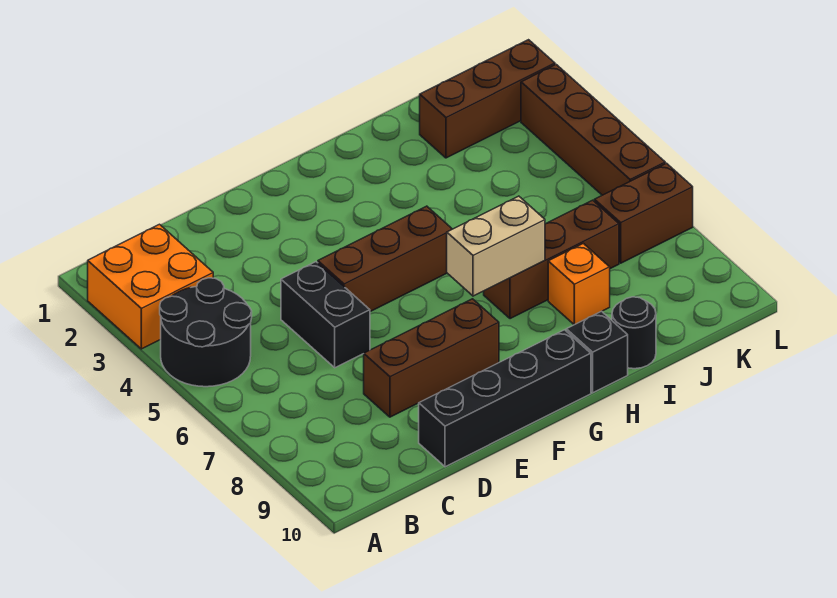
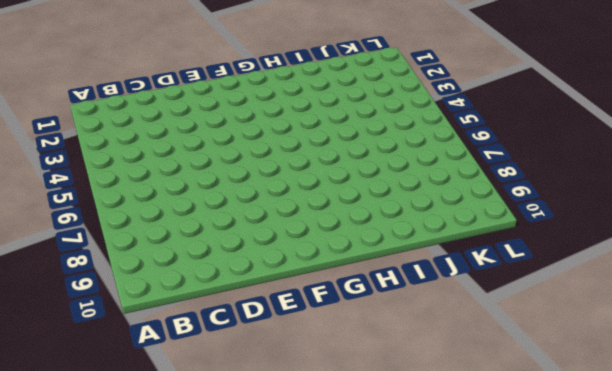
none -> orange brick A2:B3 level 1
none -> black round brick A4:B5 level 1
none -> black brick D5:D6 level 1

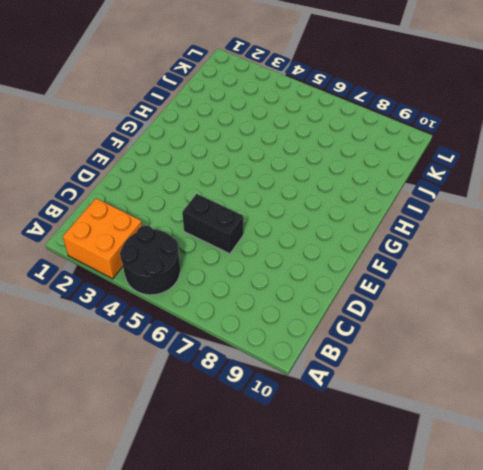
none -> brown brick D8:F8 level 1
none -> black brick D10:G10 level 1
none -> brown brick E5:G5 level 1

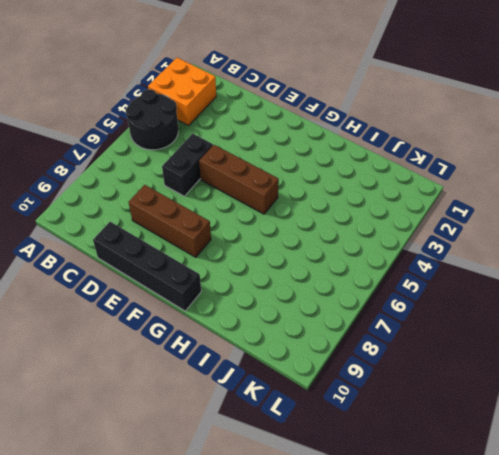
none -> brown brick H7:J7 level 1
none -> black brick H10 level 1
none -> orange brick I8 level 1

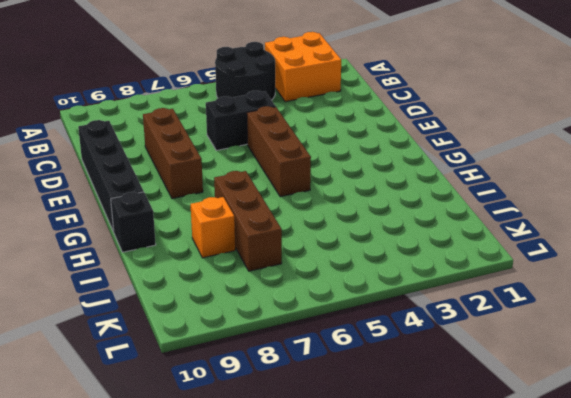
none -> black round brick I10 level 1
none -> brown brick J2:L2 level 1
none -> brown brick K7:L7 level 1

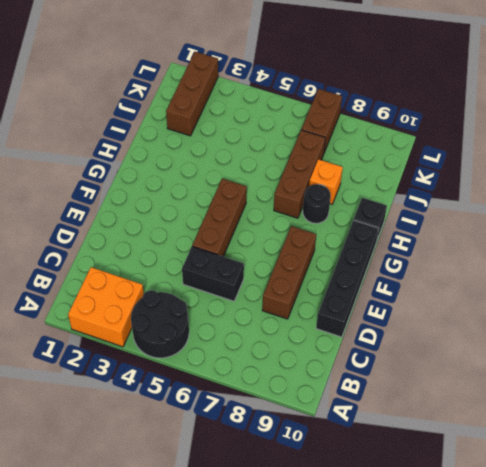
black round brick H8 level 1 -> black round brick I10 level 1
none -> brown brick L3:L6 level 1
none -> tan brick G7:H7 level 2

